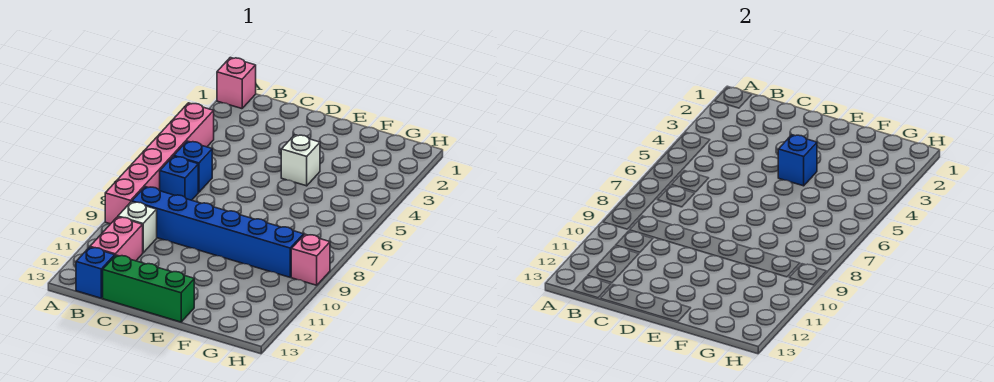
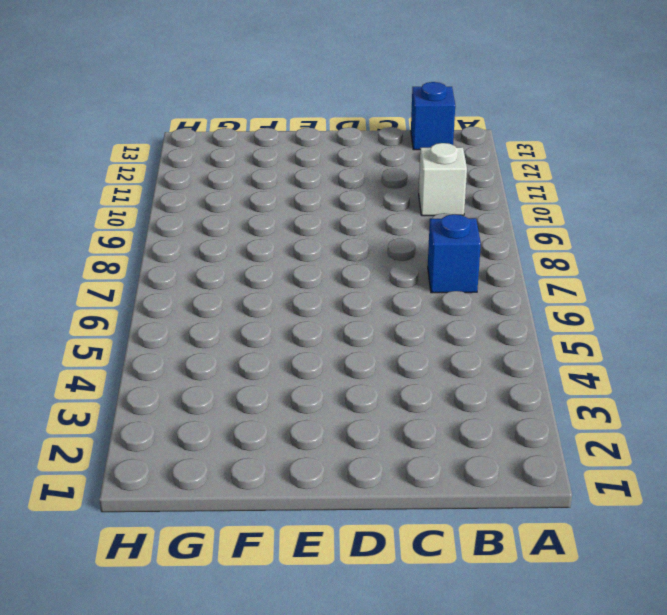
none -> pink brick A1 level 1
none -> pink brick A4:A9 level 1
none -> blue brick B6 level 1

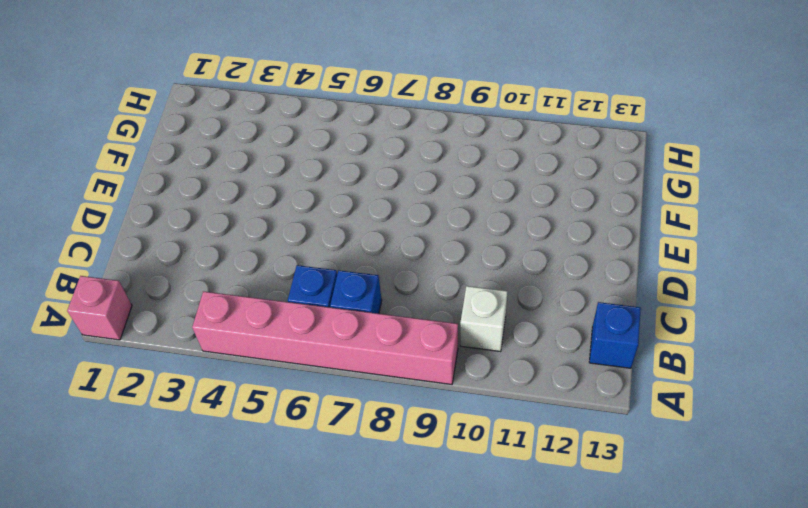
none -> blue brick B9:G9 level 1
none -> pink brick B11:B12 level 1
none -> green brick C13:E13 level 1

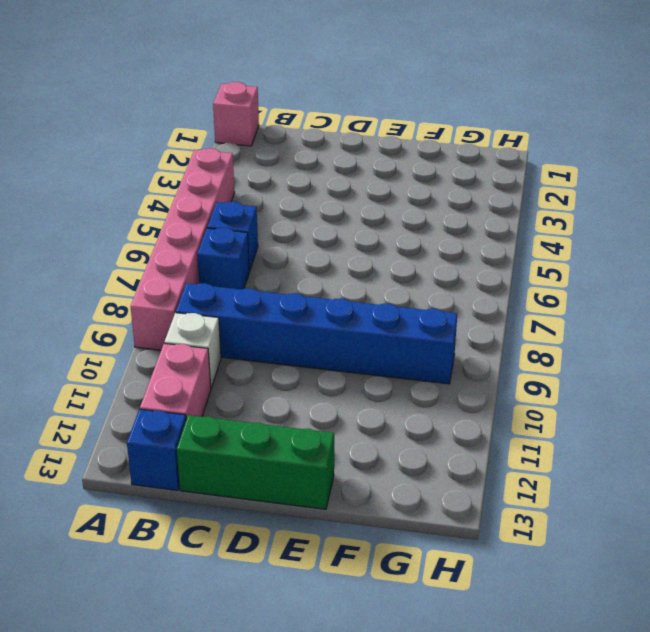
none -> white brick E4 level 1
none -> pink brick H9 level 1
none -> blue brick E4 level 2

